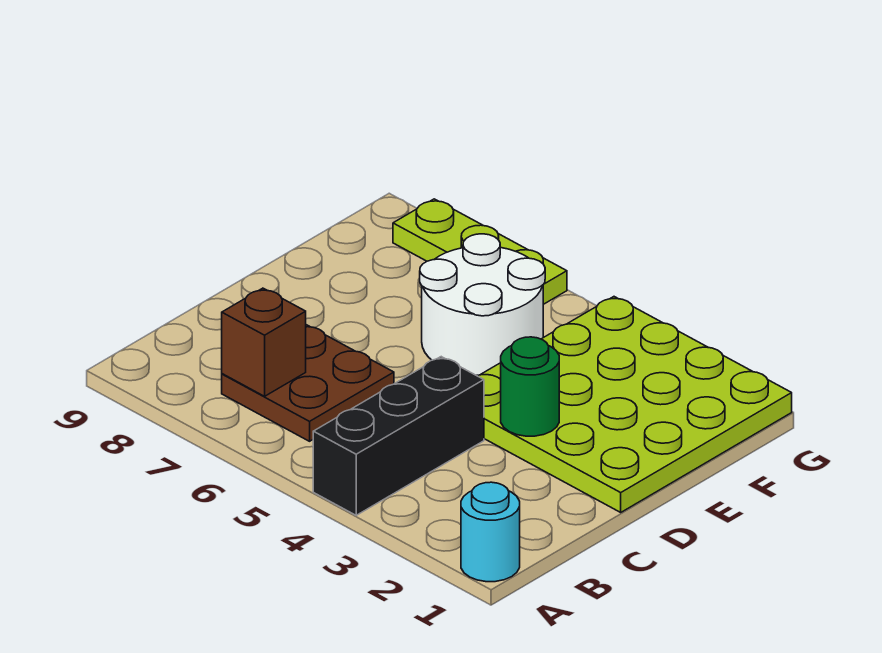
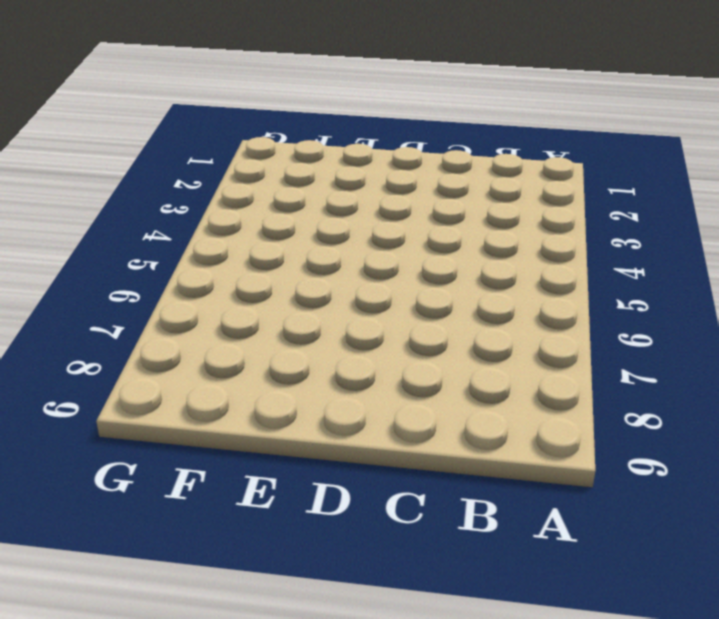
none -> cyan round brick A1 level 1
none -> black brick A4:C4 level 1

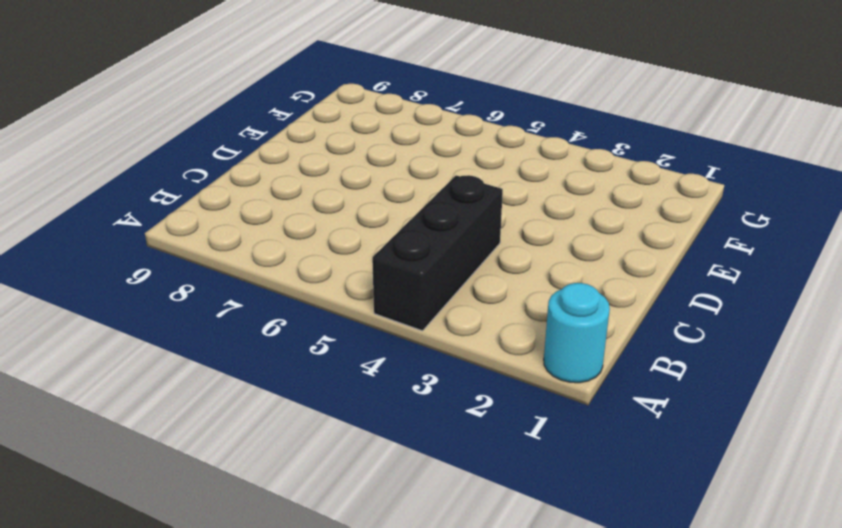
none -> brown plate B6:C7 level 1
none -> lime plate D1:G4 level 1

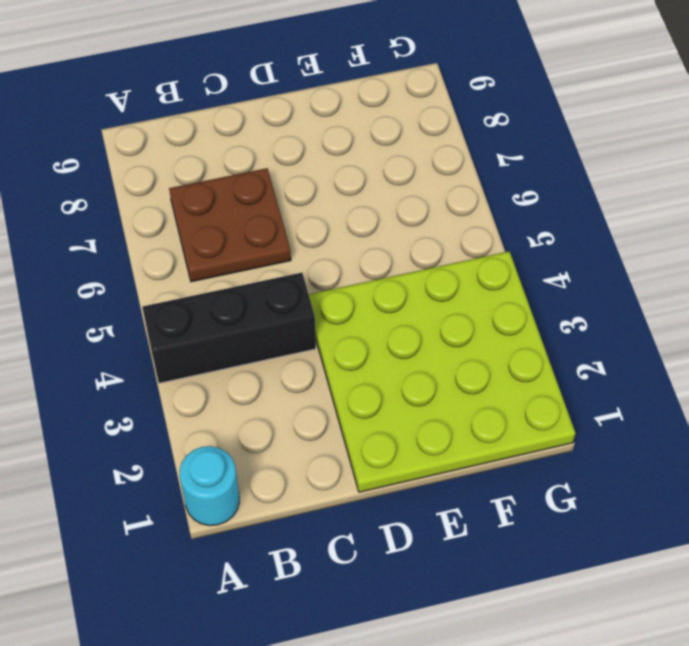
none -> white round brick E5:F6 level 1
none -> lime plate G6:G8 level 1

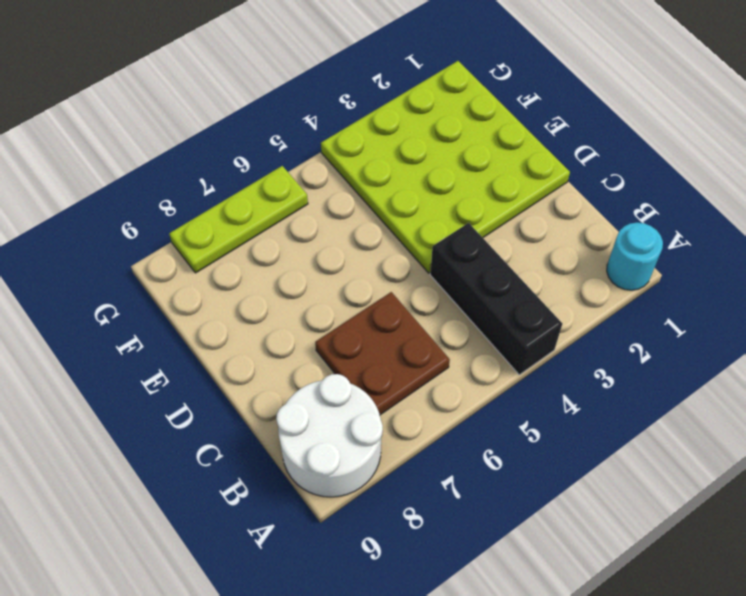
white round brick A8:B9 level 1 -> white round brick E5:F6 level 1
none -> brown brick B7 level 2
none -> green round brick D3 level 2

